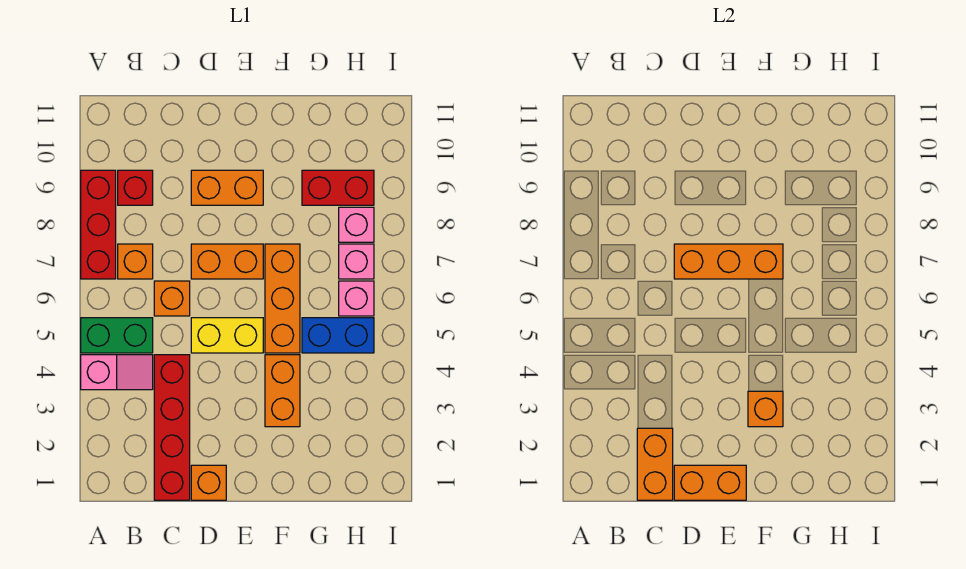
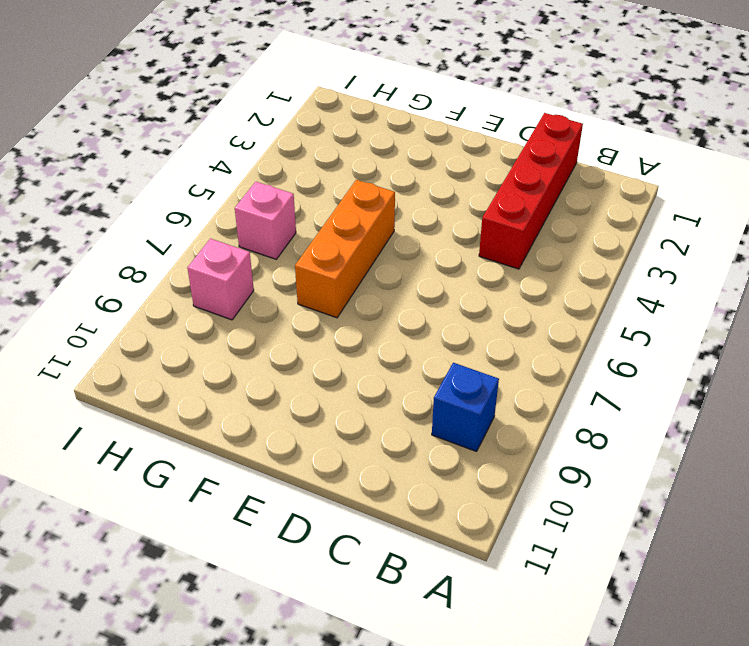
blue brick B9 level 1 -> red brick B9 level 1
none -> pink slope A4:B4 level 1 top A
none -> green brick A5:B5 level 1
none -> red brick A7:A9 level 1

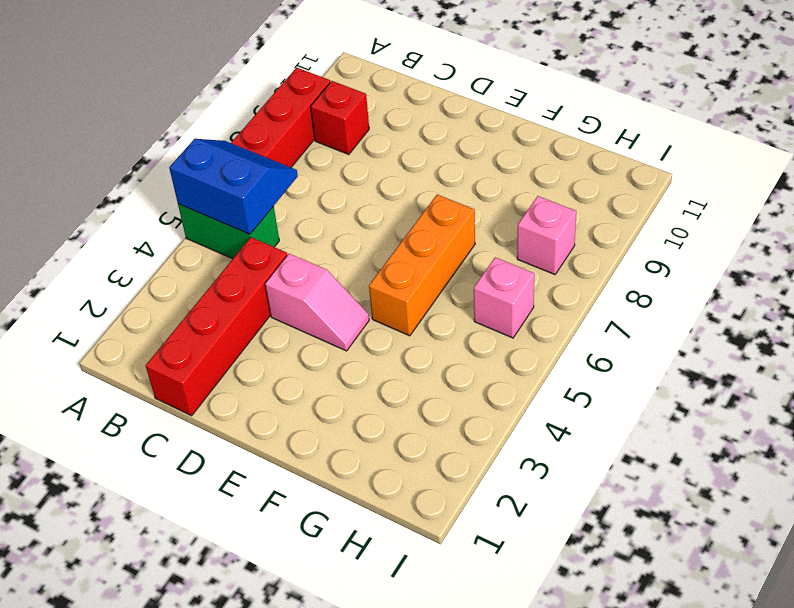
blue slope A5:B6 level 2 top 5 -> none
pink slope D4:E4 level 1 top D -> pink slope A4:B4 level 1 top A
none -> orange brick B7 level 1
none -> orange brick C6 level 1
none -> orange brick D1 level 1

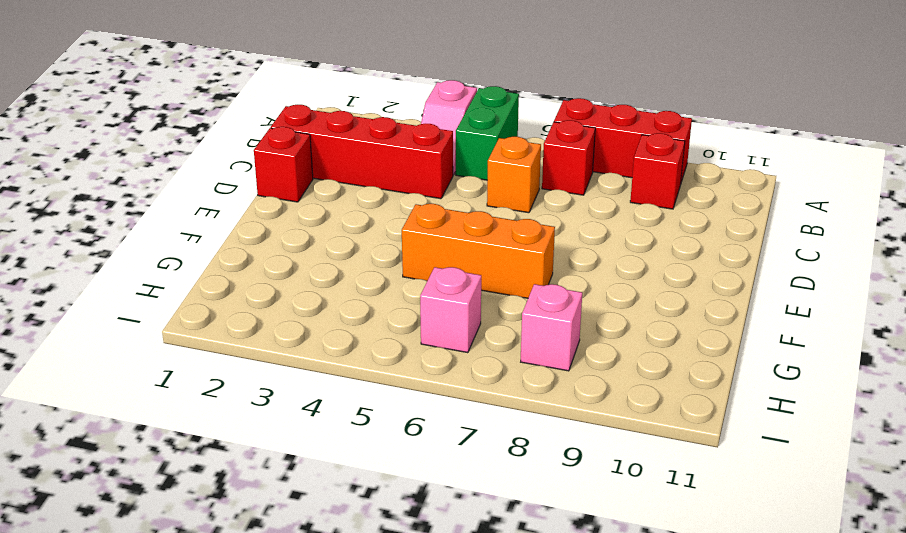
red brick B7 level 1 -> orange brick B7 level 1
red brick D1 level 1 -> orange brick D1 level 1
none -> yellow brick D5:E5 level 1
none -> orange brick D7:E7 level 1
none -> orange brick D9:E9 level 1

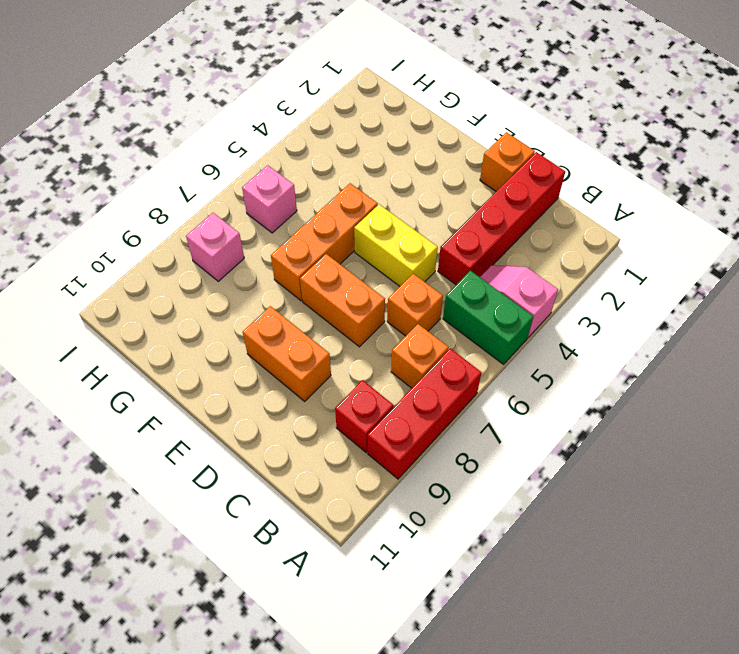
none -> orange brick F3:F4 level 1
none -> blue brick G5:H5 level 1
none -> red brick G9:H9 level 1

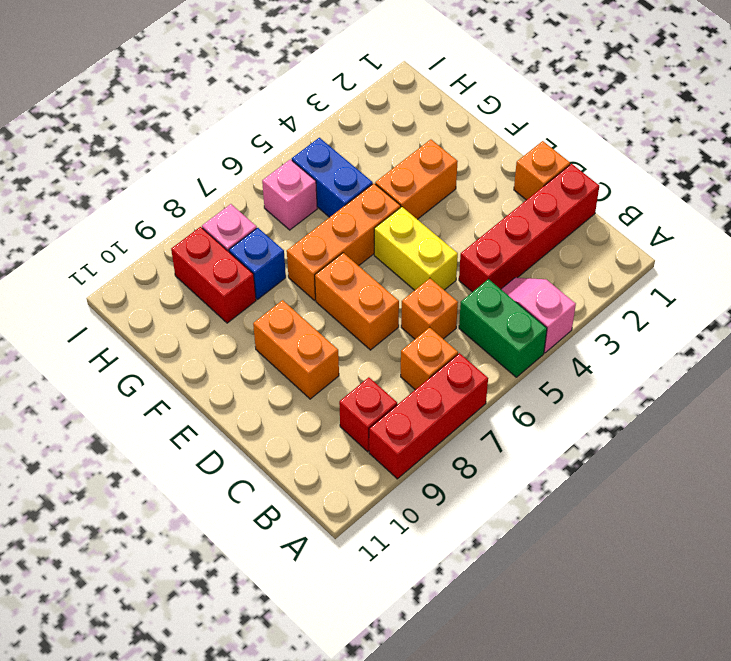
blue brick G8 level 1 -> none
none -> pink brick H7 level 1
none -> orange brick C1:C2 level 2
none -> orange brick D1:E1 level 2

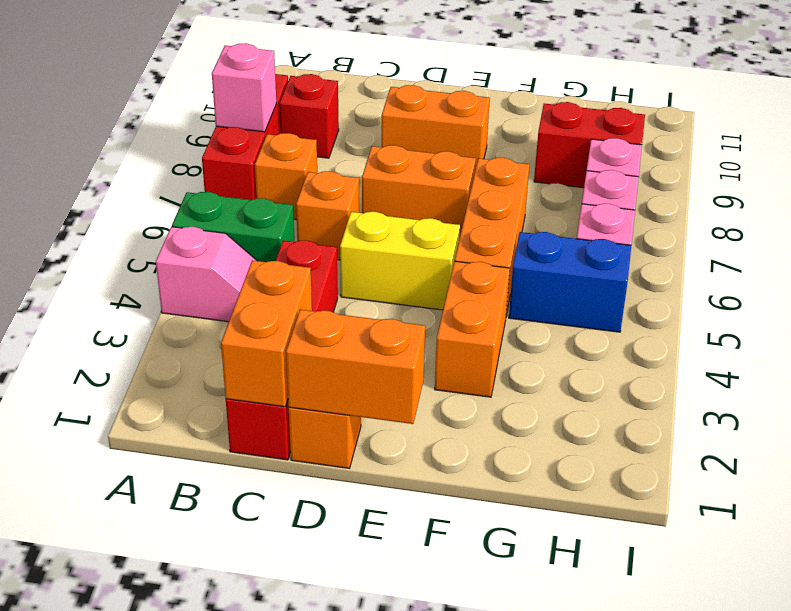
pink brick A8 level 2 -> none
none -> orange brick D7:F7 level 2
none -> orange brick F3 level 2

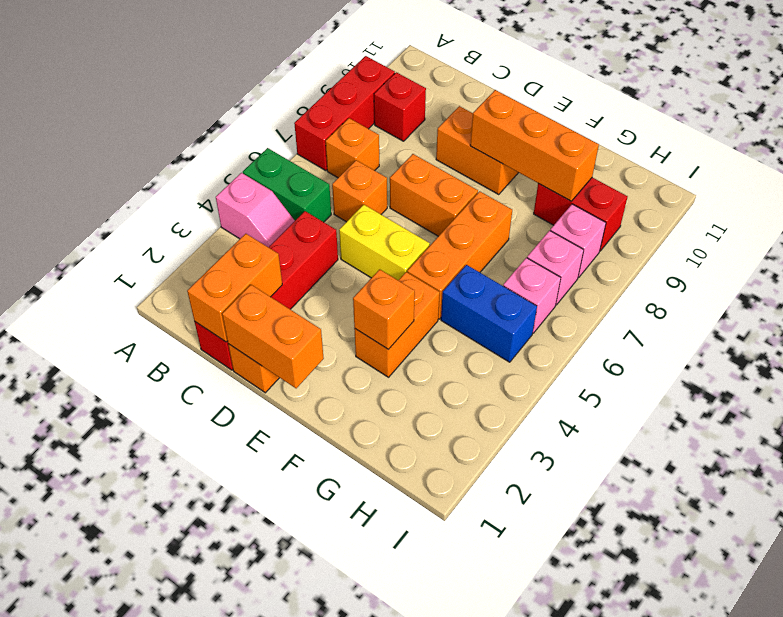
orange brick E9:G9 level 2 -> orange brick D7:F7 level 2

